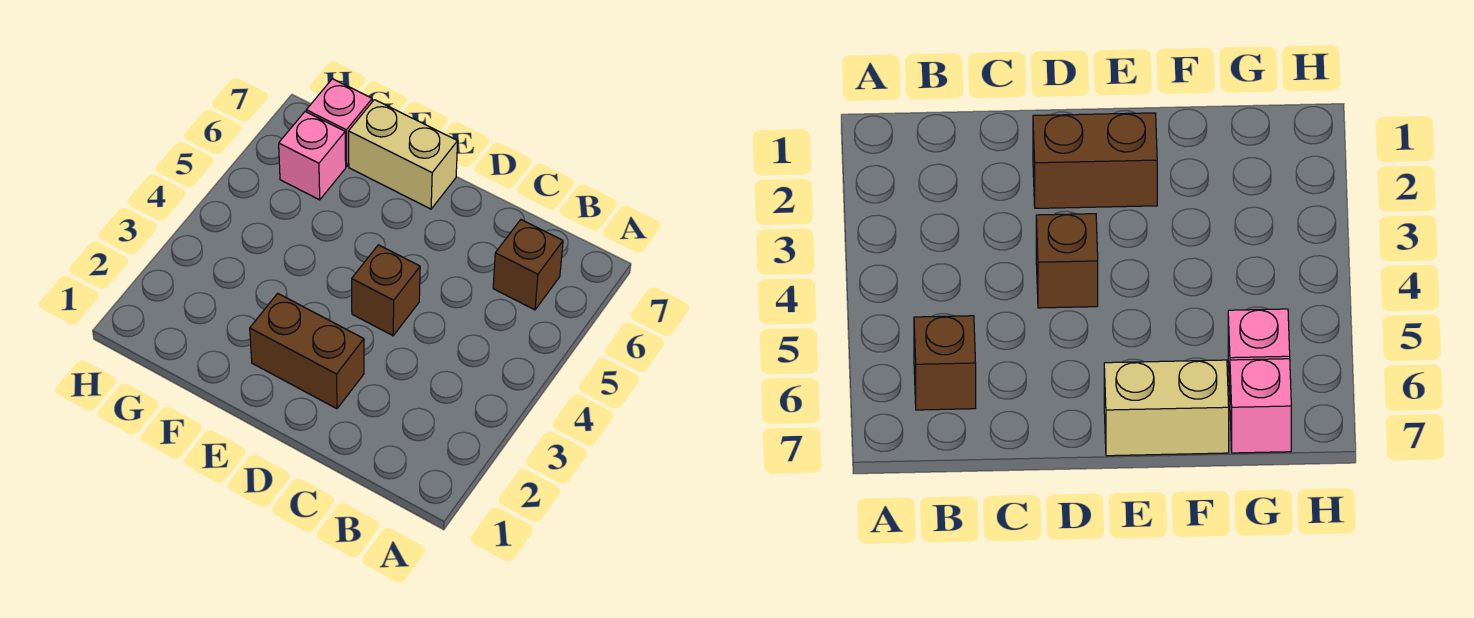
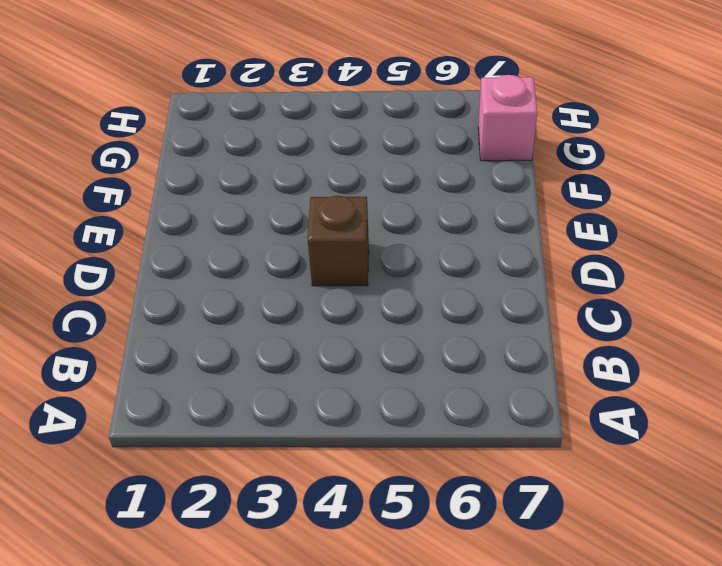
none -> brown brick B6 level 1
none -> brown brick D2:E2 level 1

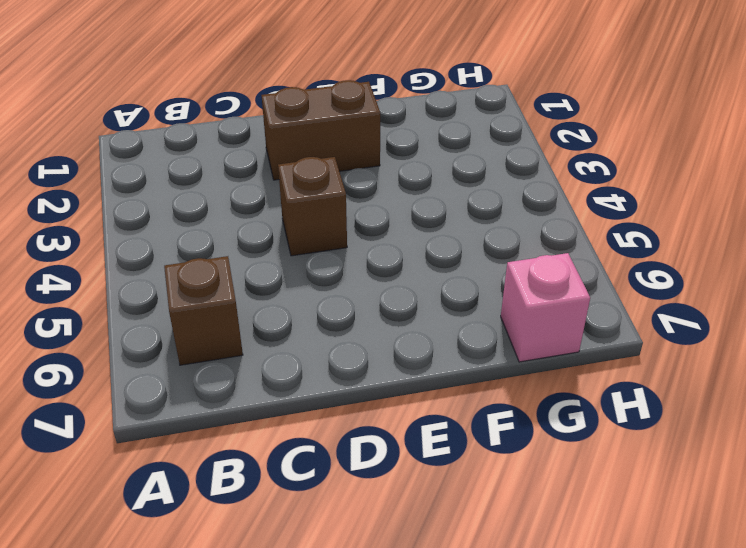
none -> tan brick E7:F7 level 1
none -> pink brick G6 level 1

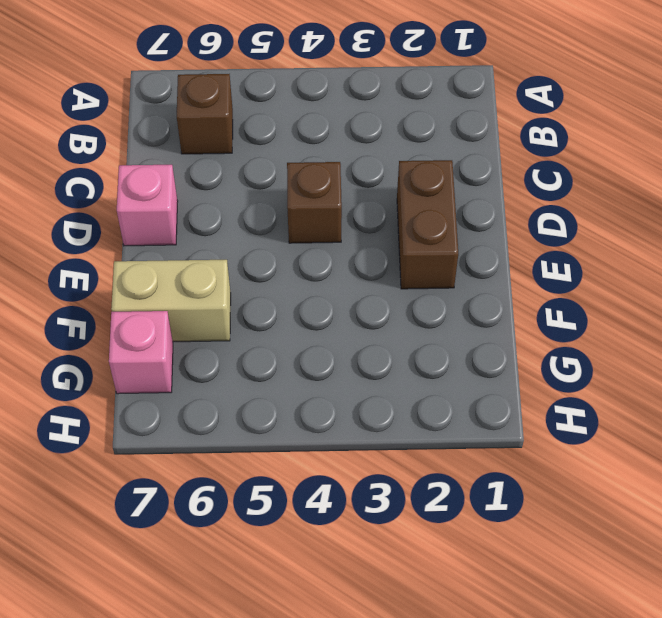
pink brick D7 level 1 -> pink brick G6 level 1
tan brick F6:F7 level 1 -> tan brick E7:F7 level 1

